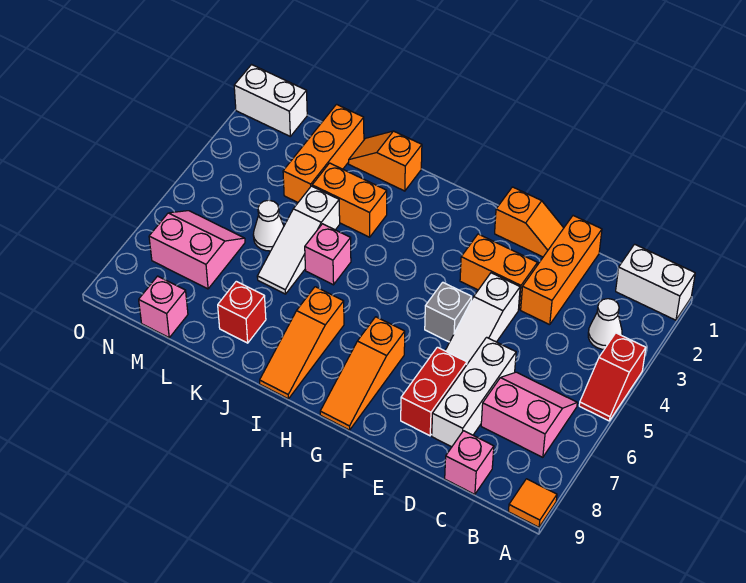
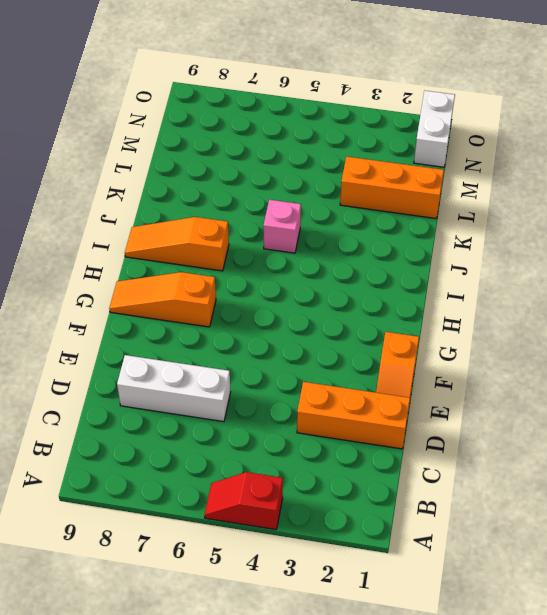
none -> white brick A1:B1 level 1
none -> orange tile A9 level 1
none -> white cone B3 level 1

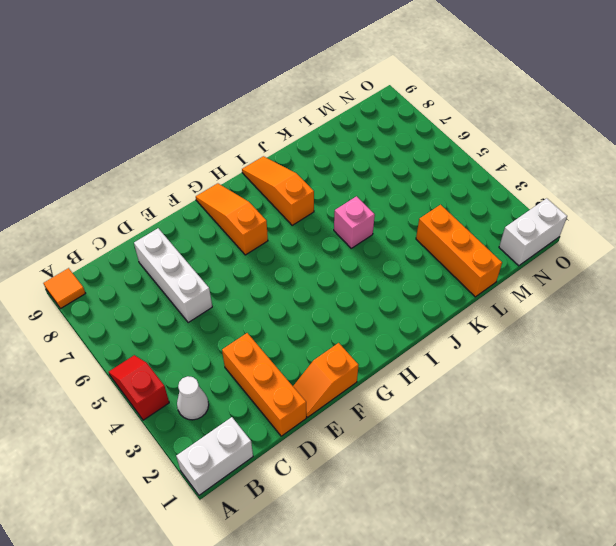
none -> pink slope B6:C7 level 1 top 7
none -> pink brick C9 level 1
none -> orange brick E3:F3 level 1

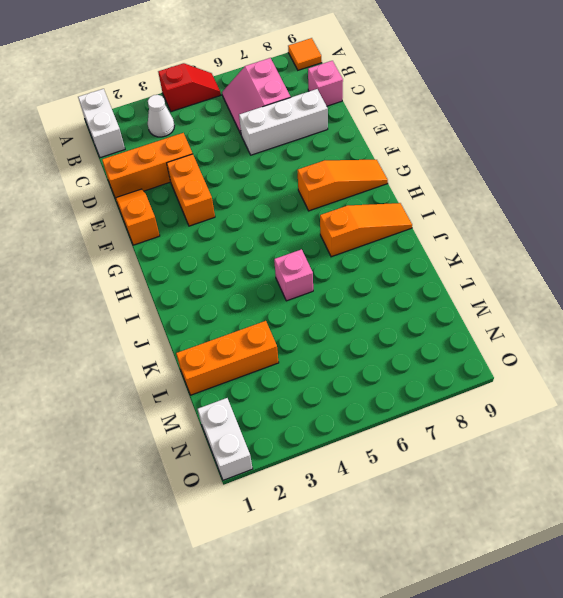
none -> white slope E4:E6 level 1 top 4
none -> red brick E7:E8 level 1
none -> grey brick F5 level 1

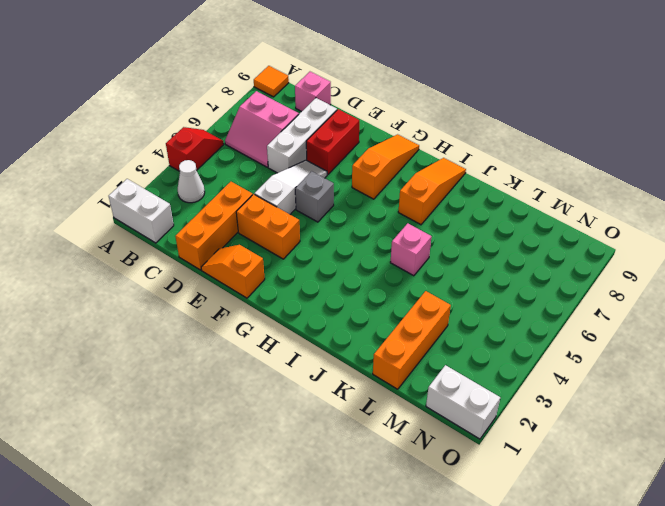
none -> orange slope J1:K1 level 1 top J
none -> orange brick J3:K3 level 1
none -> white slope K4:K6 level 1 top 4

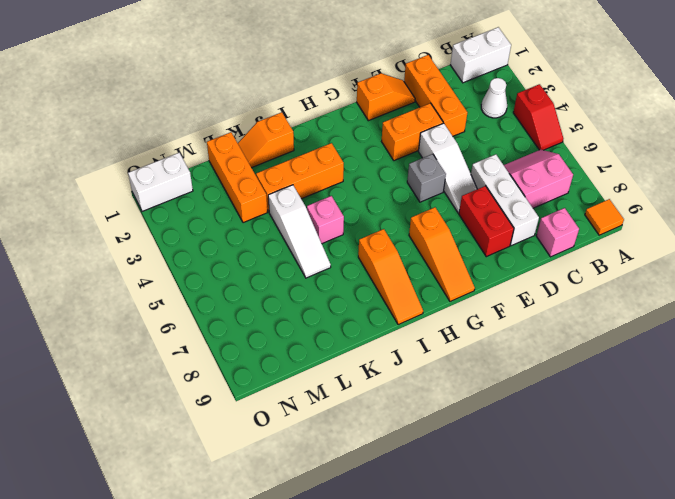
orange brick I3:K3 level 1 -> orange brick J3:K3 level 1
none -> red brick K8 level 1
none -> white cone L5 level 1
none -> pink slope M6:N7 level 1 top 7

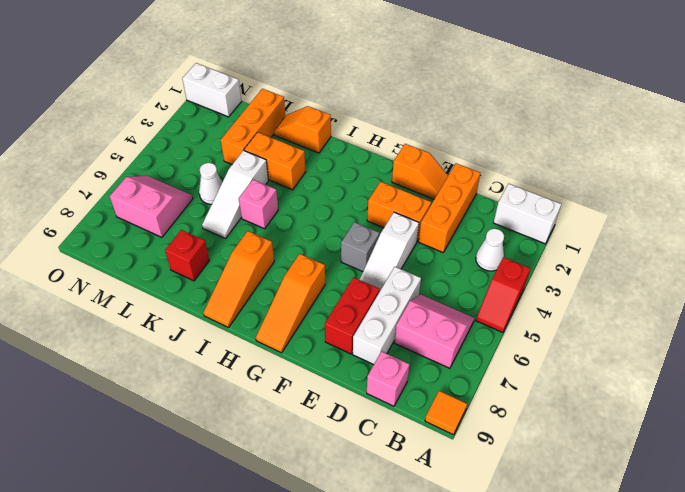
none -> pink brick M9 level 1

